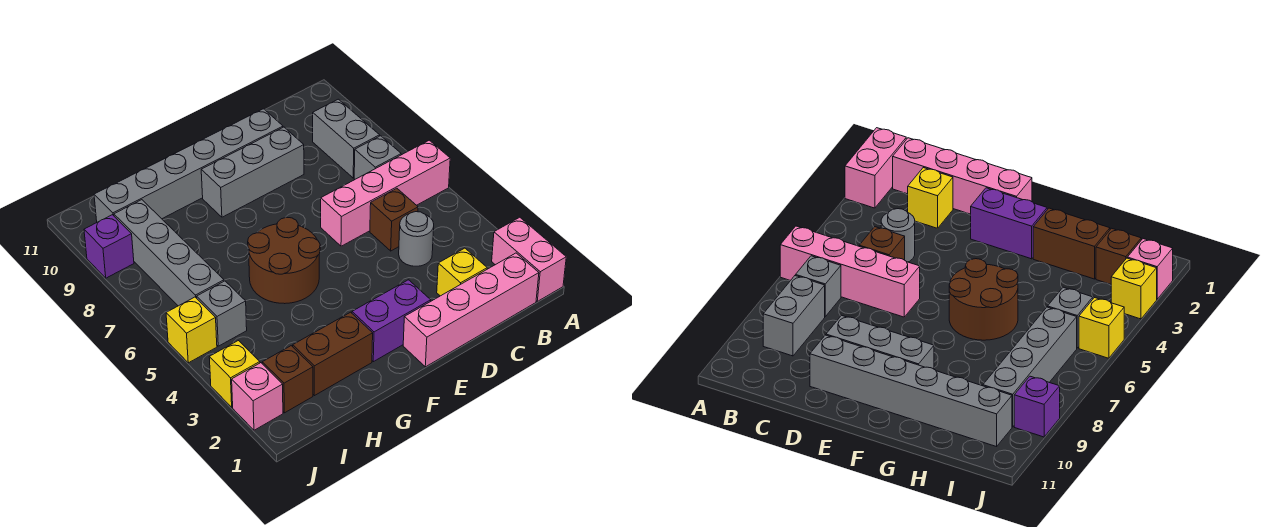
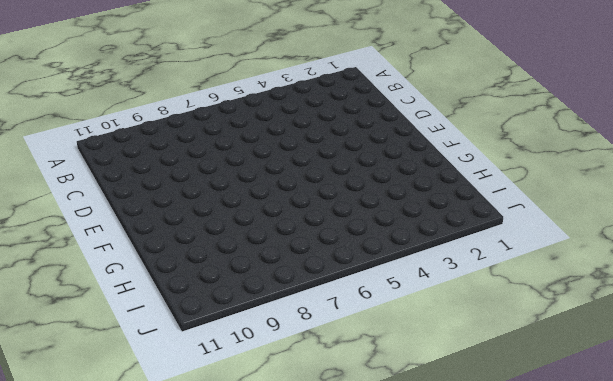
none -> pink brick A1:A2 level 1
none -> pink brick A6:D6 level 1
none -> pink brick B1:E1 level 1

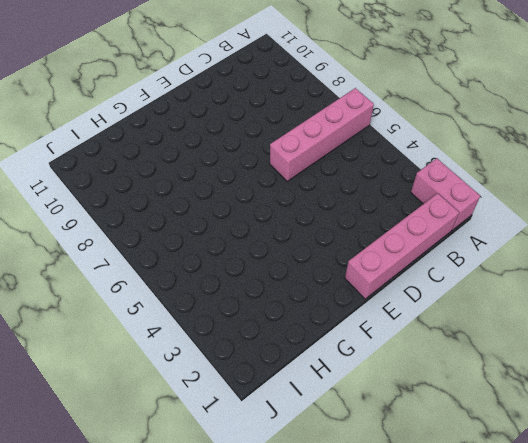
none -> grey brick B7 level 1
none -> grey brick B8:B9 level 1
none -> yellow brick C2 level 1

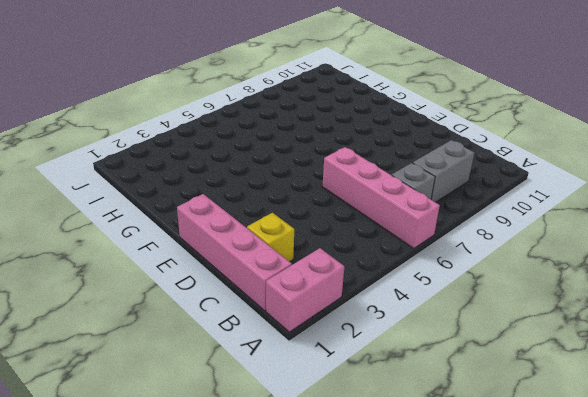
none -> grey round brick C4 level 1
none -> brown brick C5 level 1
none -> grey brick D9:F9 level 1

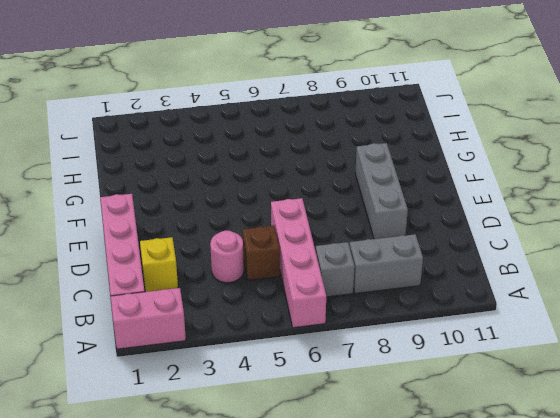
pink round brick C4 level 1 -> grey round brick C4 level 1
none -> grey brick D10:I10 level 1
none -> purple brick E2:F2 level 1
none -> brown round brick F5:G6 level 1

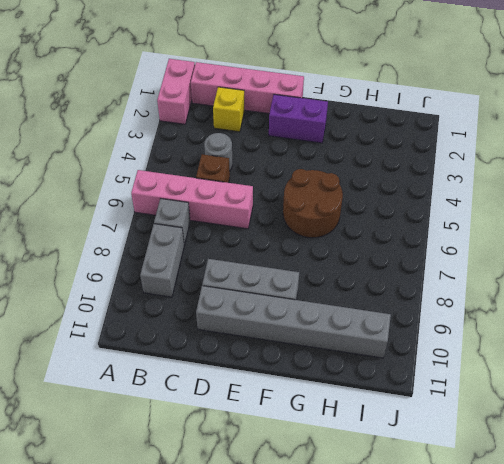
none -> brown brick G2:H2 level 1
none -> brown brick I2 level 1
none -> grey brick I5 level 1

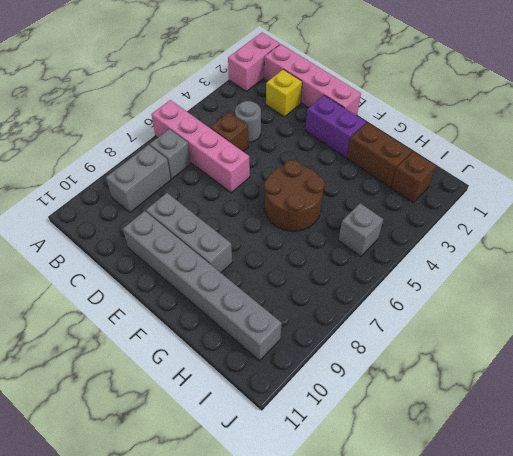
none -> grey brick I6:I9 level 1
none -> pink brick J2 level 1
none -> yellow brick J3 level 1

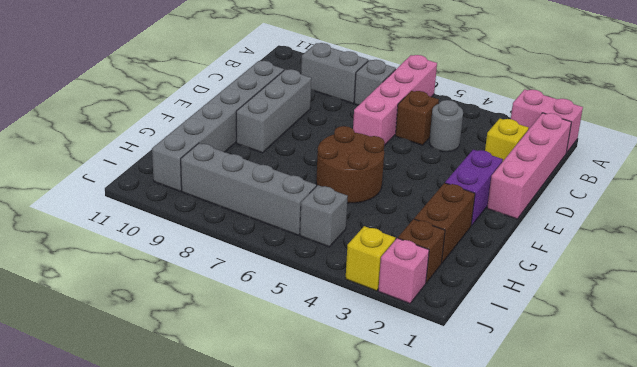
none -> yellow brick J5 level 1
none -> purple brick J9 level 1

